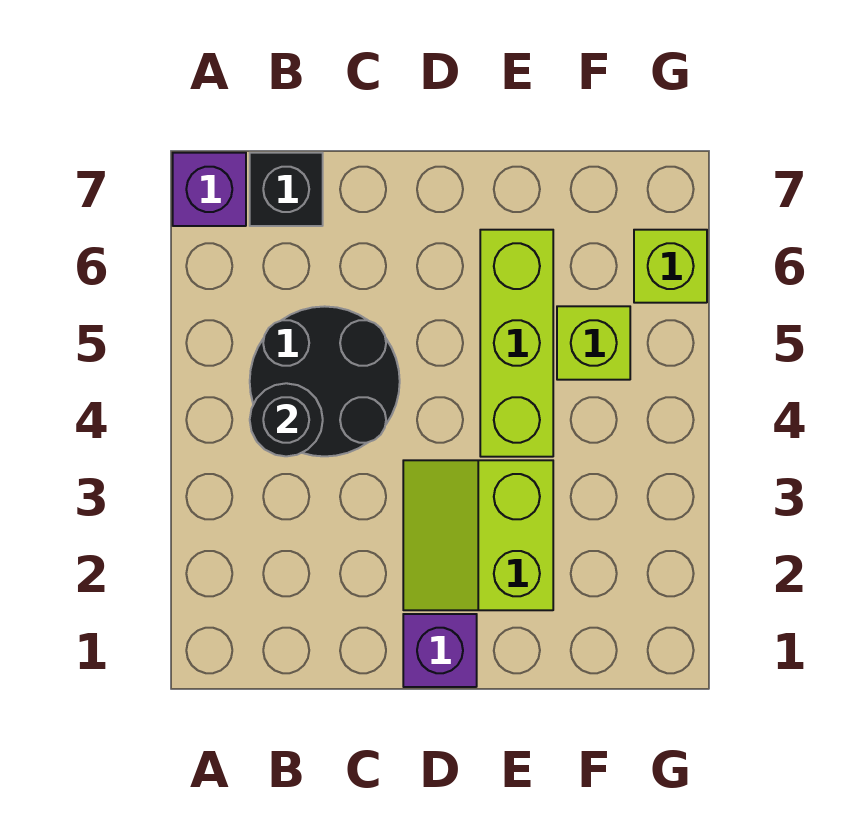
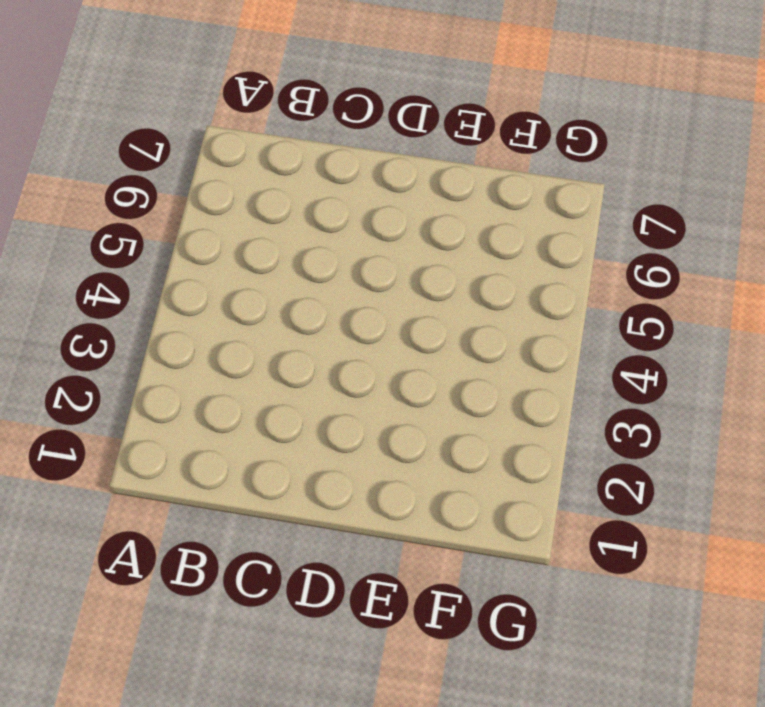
none -> purple brick A7 level 1
none -> black round brick B4:C5 level 1

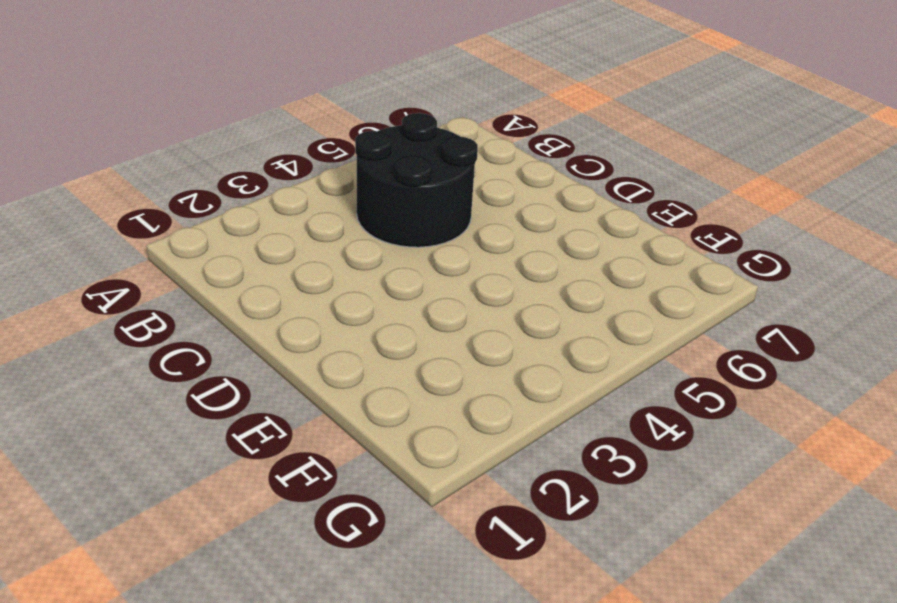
none -> purple brick A7 level 1
none -> black brick B7 level 1

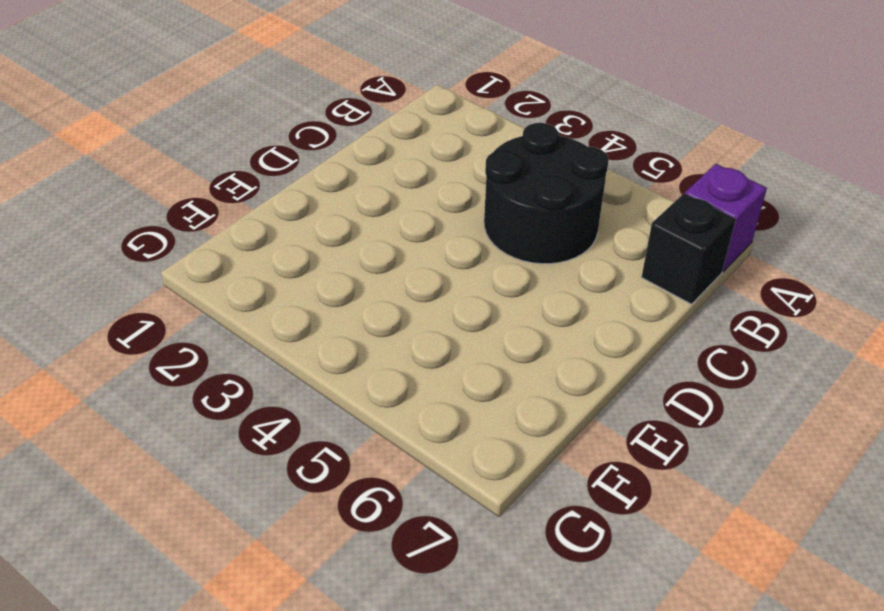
none -> purple brick D1 level 1
none -> lime slope D2:E3 level 1 top E

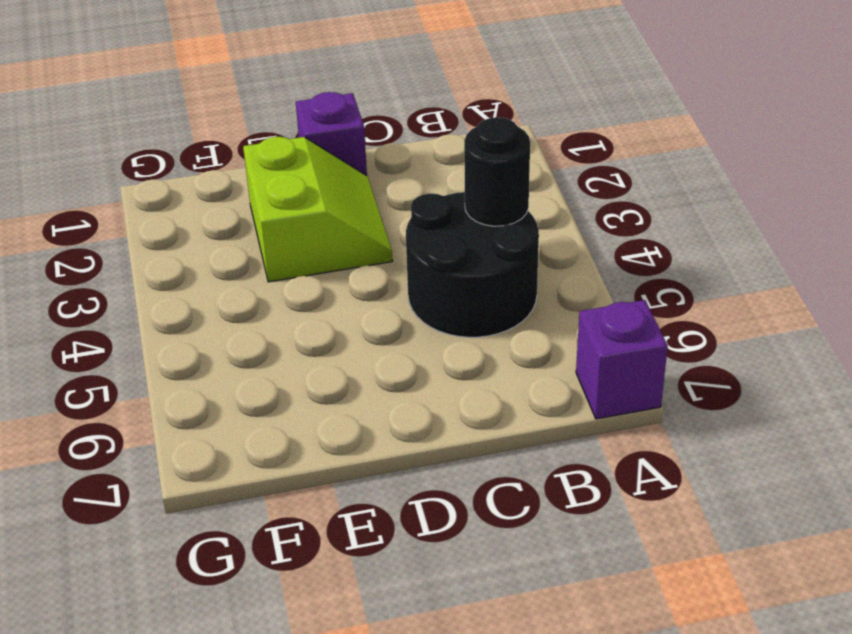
none -> black brick B7 level 1
none -> lime brick E4:E6 level 1

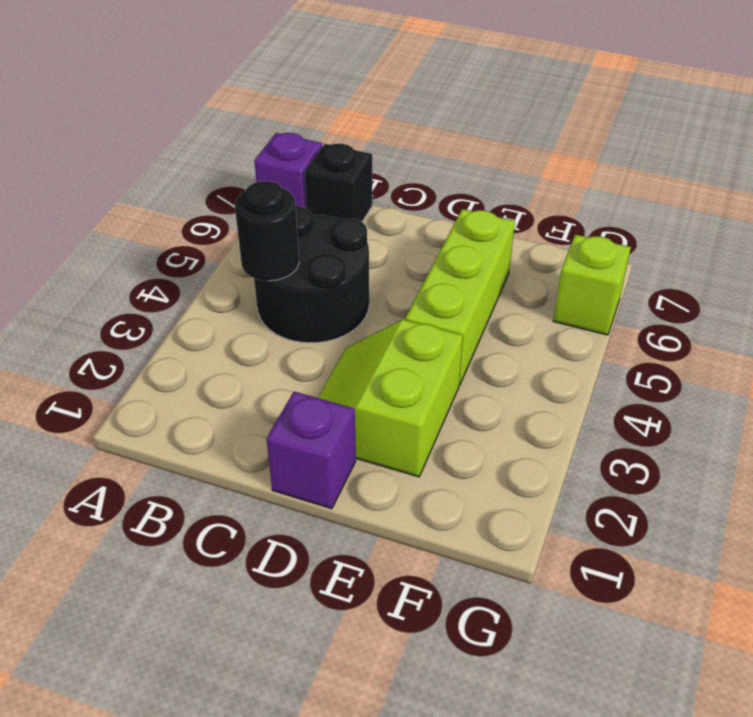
none -> lime brick F5 level 1

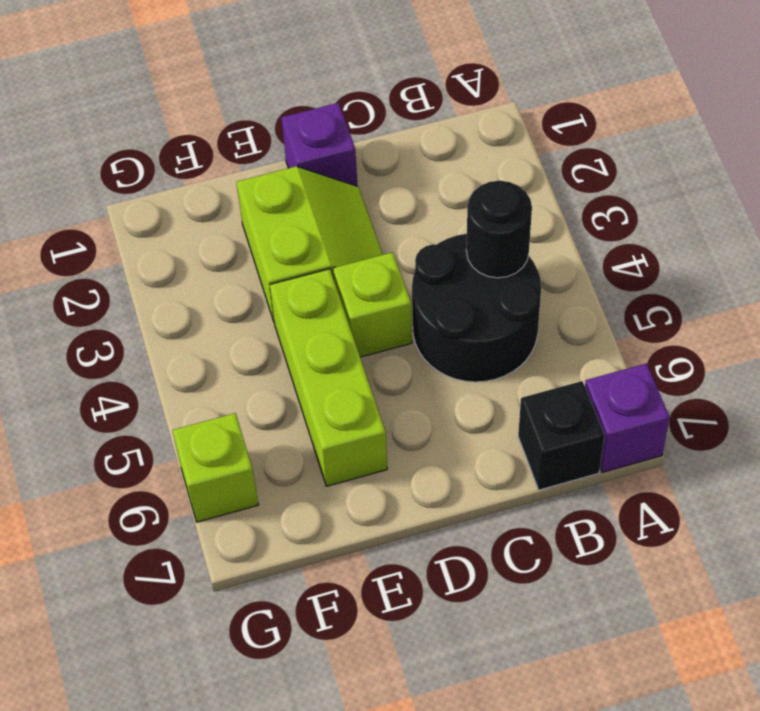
lime brick D4 level 1 -> lime brick F5 level 1

